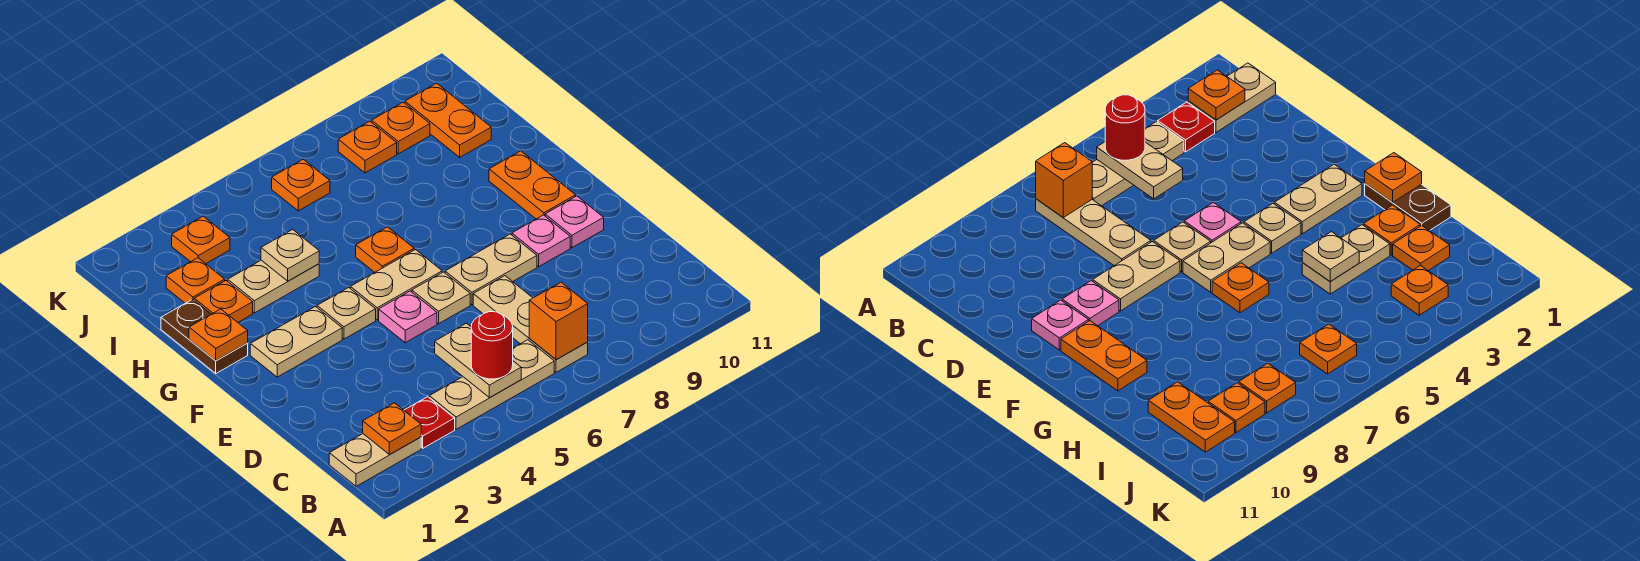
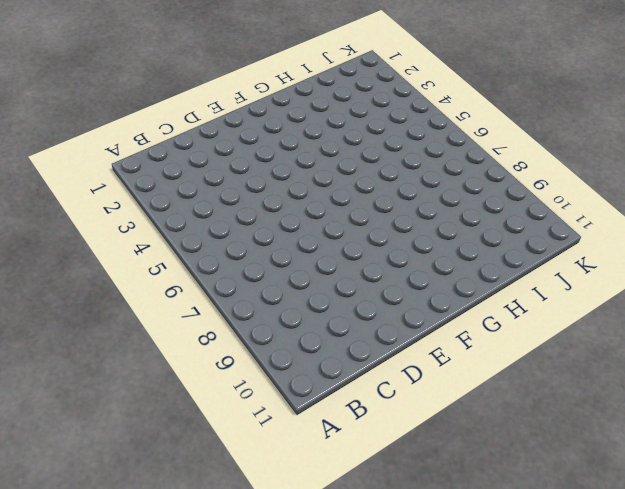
none -> tan plate B1:B2 level 1
none -> red plate B3 level 1
none -> tan plate B4:B6 level 1

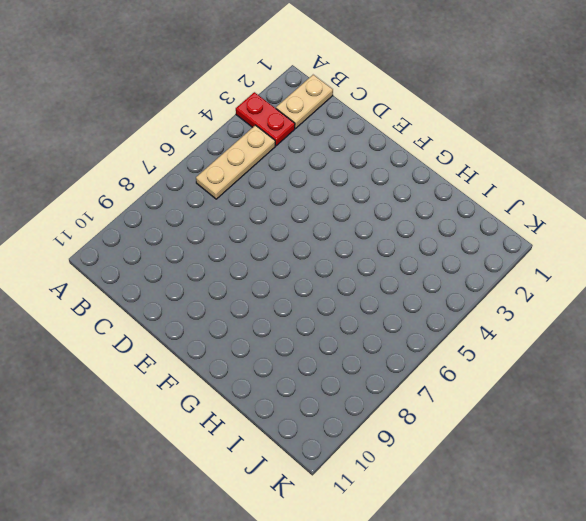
red plate A3:B3 level 1 -> red plate B3 level 1
none -> tan plate B7:D7 level 1
none -> pink plate E5 level 1
none -> tan plate E6 level 1

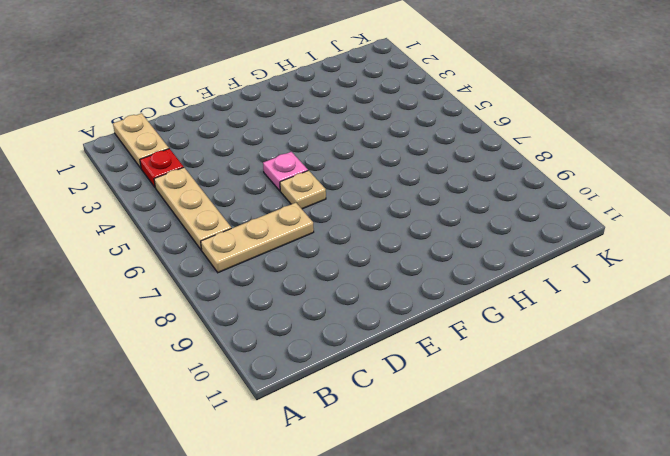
none -> tan plate E7:E8 level 1
none -> pink plate E9 level 1
none -> pink plate E10 level 1

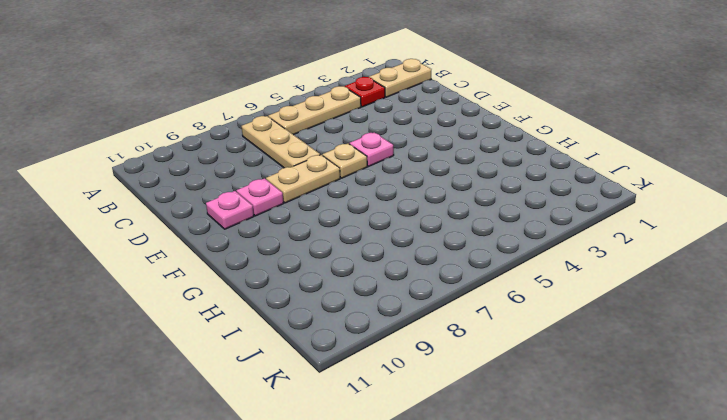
none -> tan plate F2:F3 level 1
none -> tan plate F4 level 1
none -> tan plate F5:F6 level 1

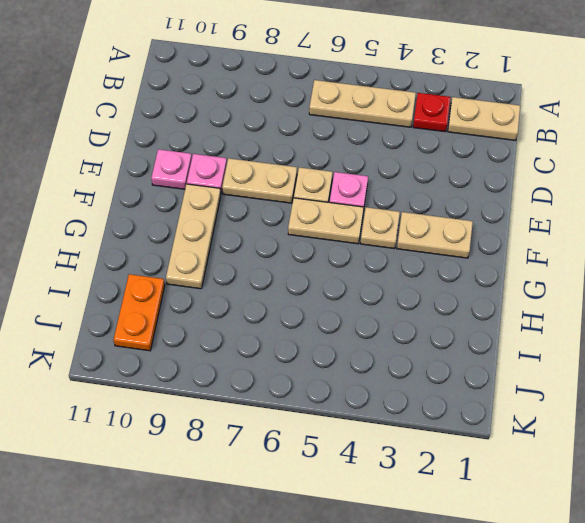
tan plate F9:H9 level 1 -> tan plate B7:D7 level 1
none -> orange plate F10:G10 level 1
none -> brown plate G1:H1 level 1
none -> orange plate G6 level 1

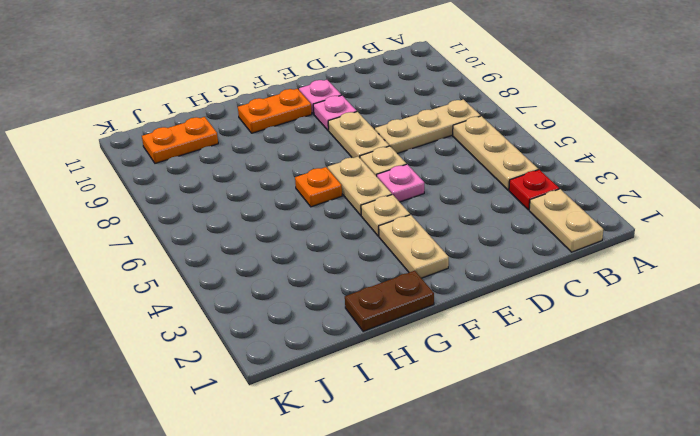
none -> orange plate H2 level 1
none -> tan plate H3:H4 level 1
none -> orange plate I2 level 1

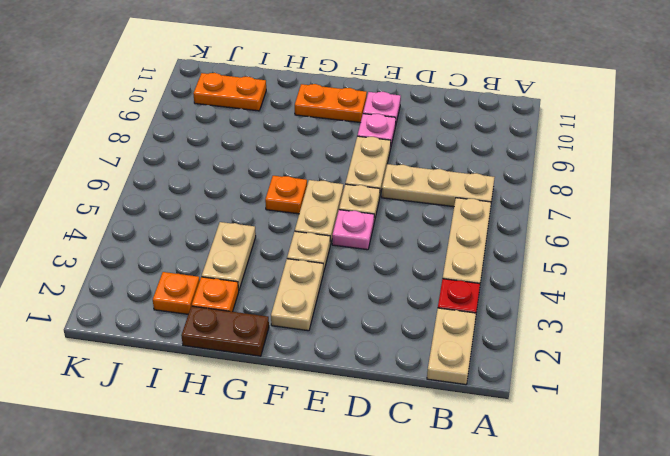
none -> orange plate J3 level 1
none -> orange plate J6 level 1
none -> orange plate J8 level 1

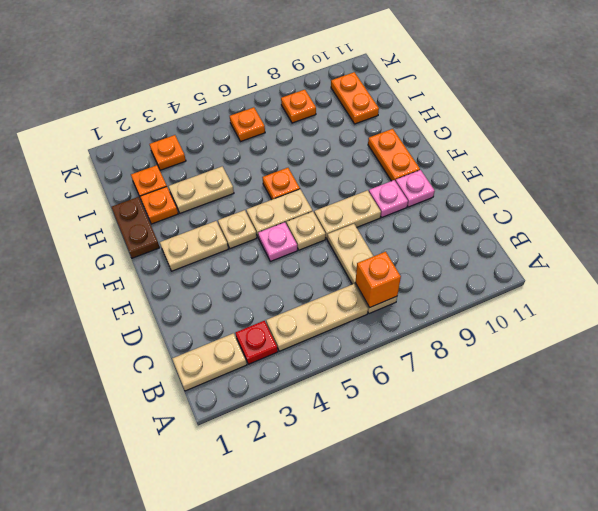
none -> orange plate J9 level 1
none -> orange plate B2 level 2
none -> tan plate B5:C5 level 2

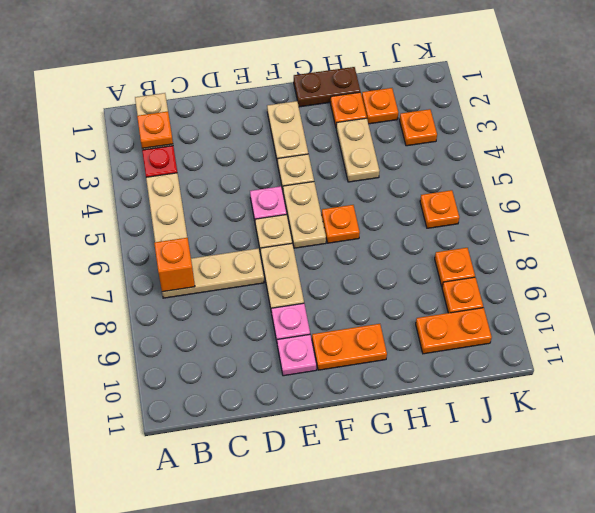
none -> tan plate B5:C5 level 2
none -> orange plate G1 level 2
none -> tan plate H4 level 2

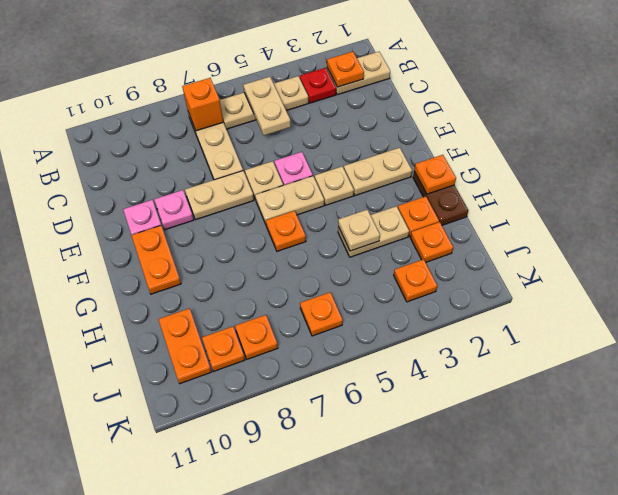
none -> red round brick B5 level 3

